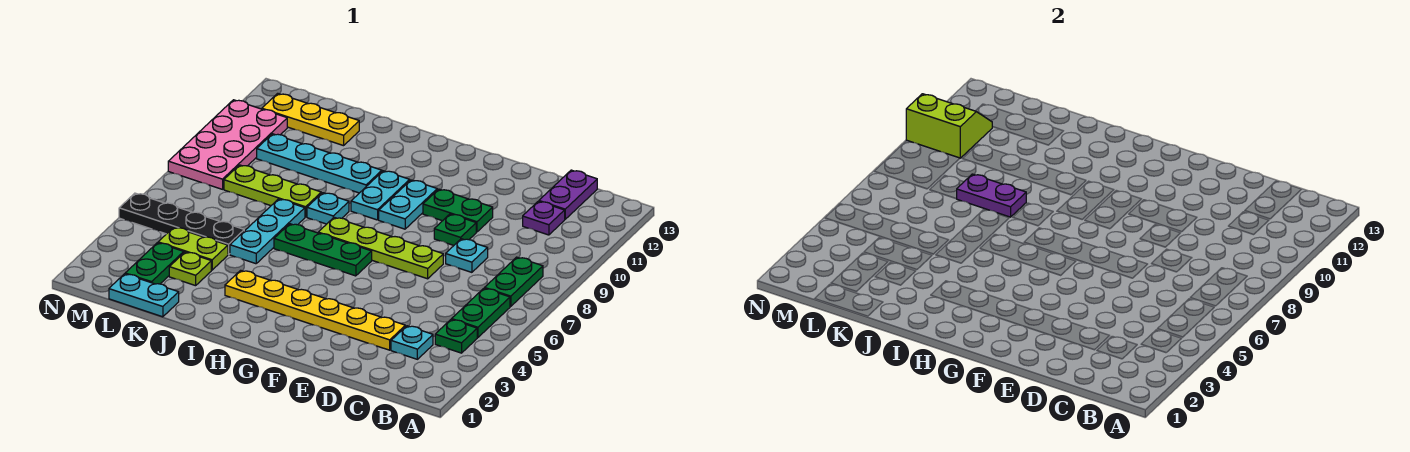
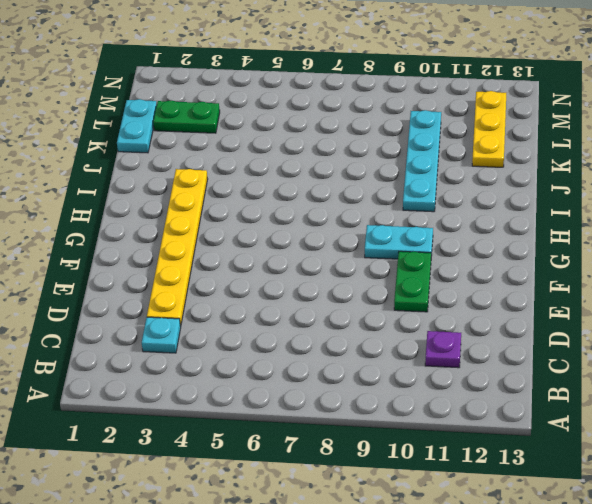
none -> green plate B4 level 1
none -> green plate B5:B6 level 1
none -> green plate B7:B8 level 1

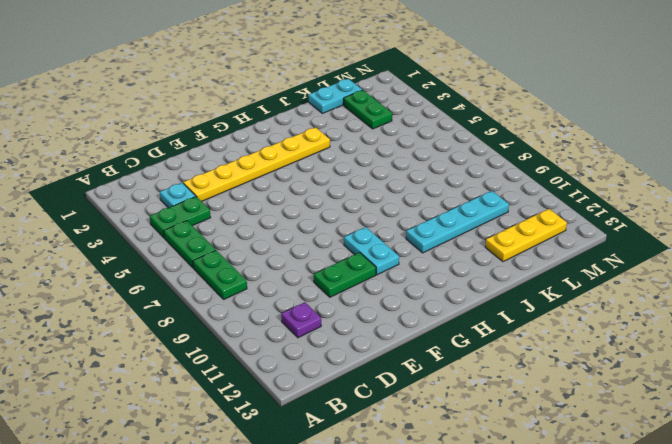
green plate B4:C4 level 1 -> green plate B4 level 1
none -> purple plate C12:C13 level 1
none -> cyan plate D8 level 1
none -> lime plate E7:H7 level 1

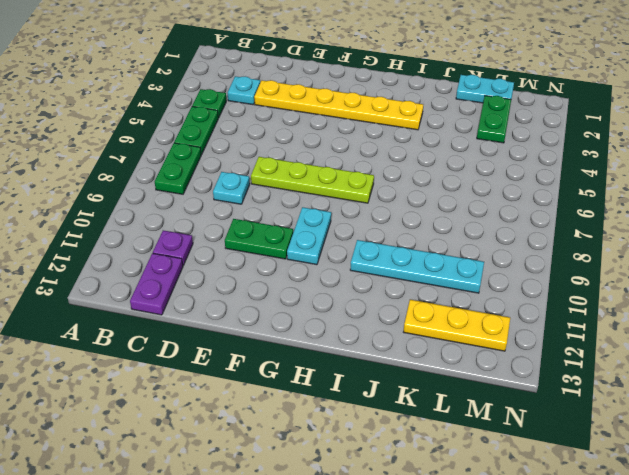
none -> green plate E9 level 1
none -> green plate G6:I6 level 1
none -> cyan plate H9:H10 level 1

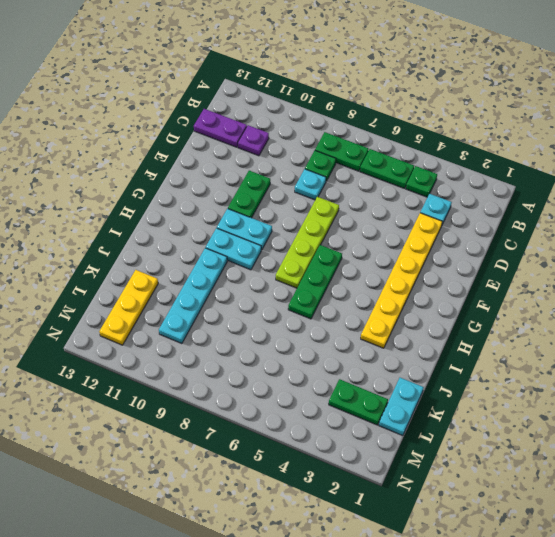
green plate C8 level 1 -> green plate E9 level 1
none -> cyan plate I8 level 1
none -> cyan plate J5:J7 level 1
none -> lime plate J8:L8 level 1

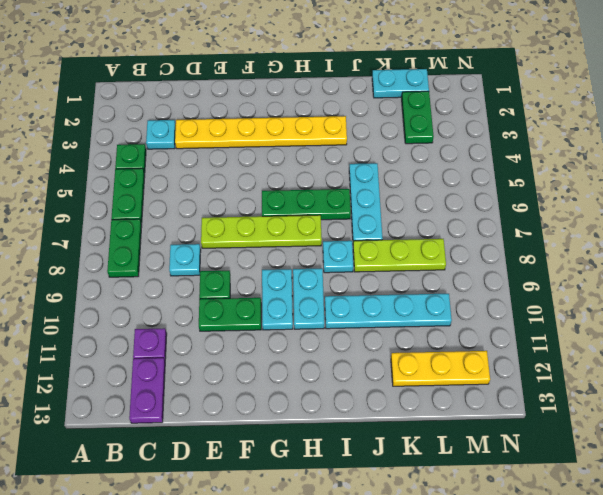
none -> lime plate K3 level 1
none -> lime plate K4:L4 level 1
none -> black plate K5:N5 level 1

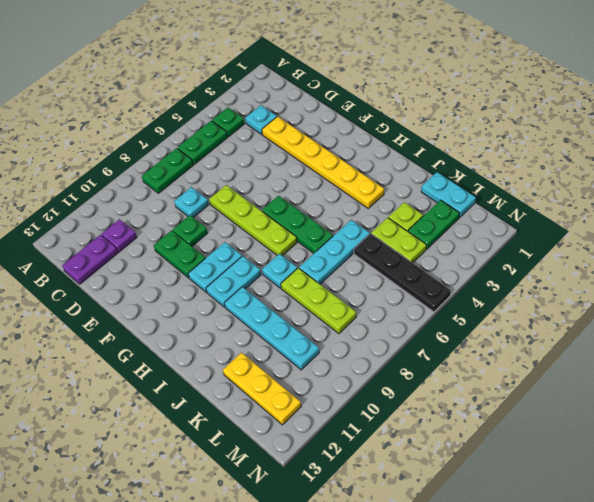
none -> pink plate M8:N11 level 1
none -> purple plate J8:K8 level 2
none -> lime slope M10:N11 level 2 top 10

